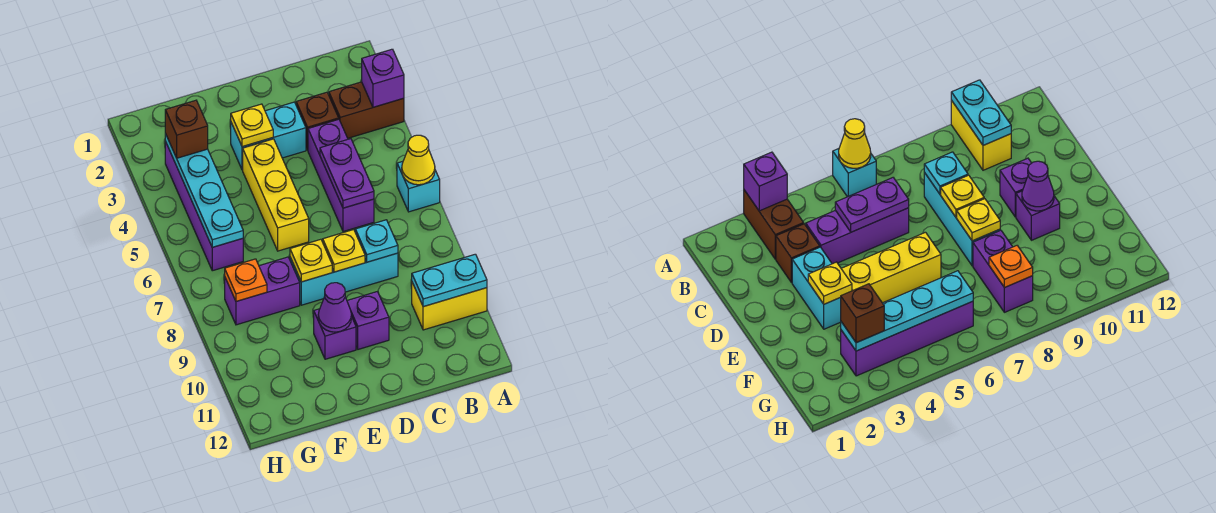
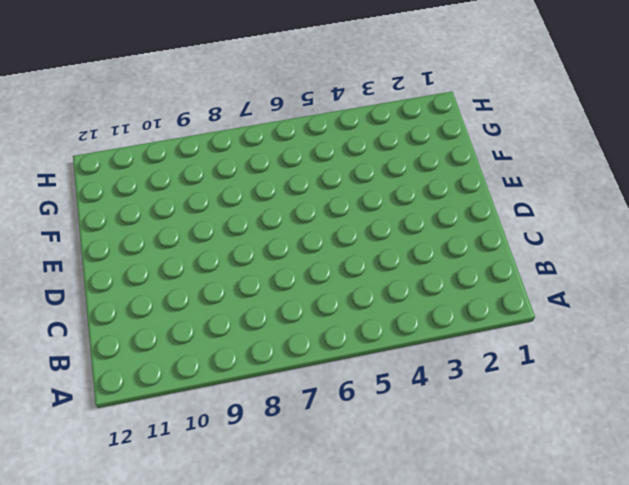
none -> brown brick A3:B3 level 1
none -> cyan brick A6 level 1
none -> yellow brick A10:B10 level 1

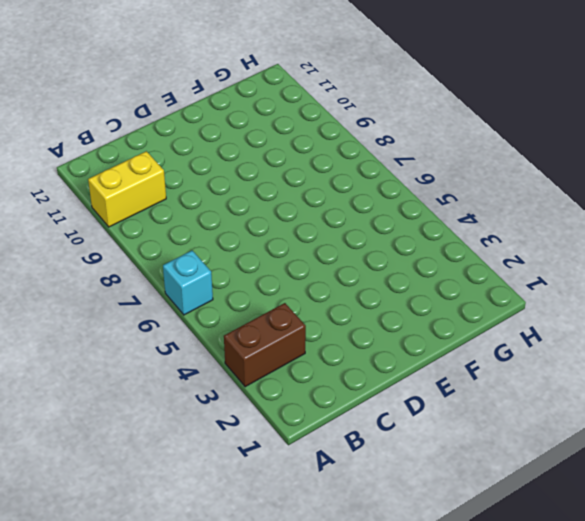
none -> brown brick C3 level 1
none -> purple brick C4:C6 level 1
none -> cyan brick C8:E8 level 1

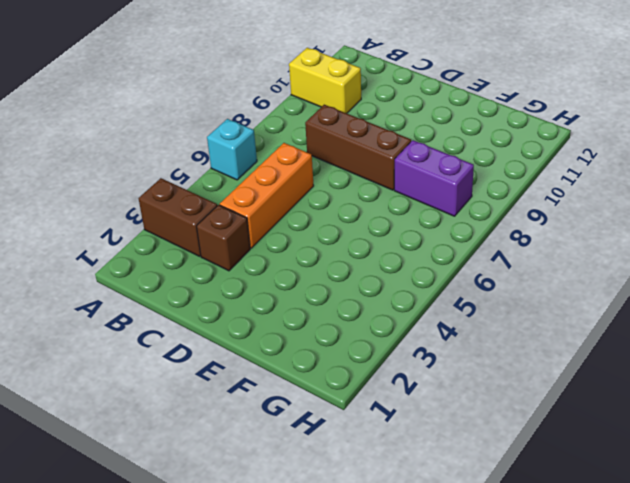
orange brick C4:C6 level 1 -> purple brick C4:C6 level 1
brown brick C8:E8 level 1 -> cyan brick C8:E8 level 1
none -> cyan brick D3:E3 level 1
none -> purple brick D10 level 1
none -> yellow brick E4:E6 level 1

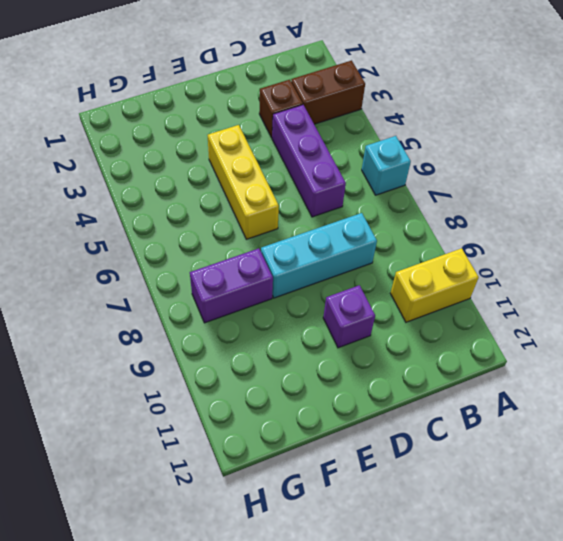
none -> cyan brick D3:E3 level 1
none -> purple brick E10 level 1
none -> purple brick G3:G6 level 1

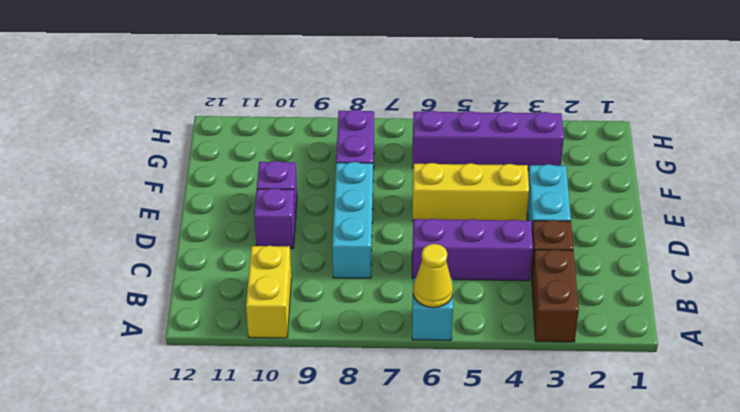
none -> purple brick A3 level 2
none -> cyan plate A10:B10 level 2
none -> purple plate C5:C6 level 2

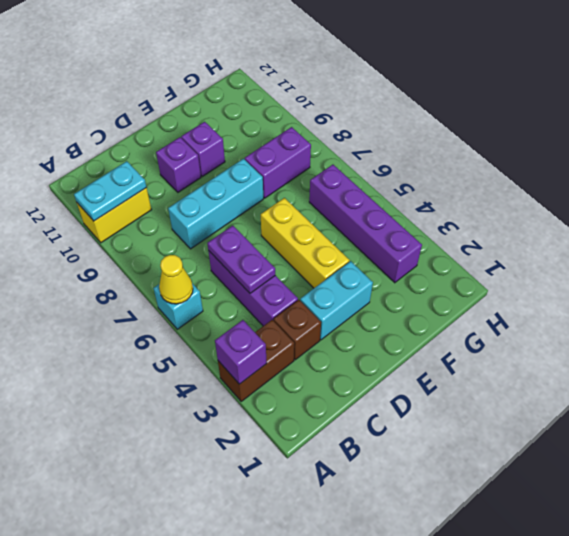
none -> cyan plate C8 level 2
none -> yellow plate D8 level 2
none -> yellow plate E3 level 2

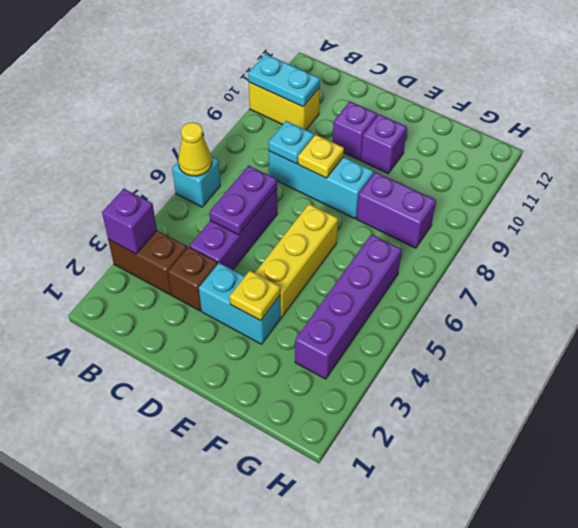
none -> yellow plate E8 level 2
none -> purple cone E10 level 2
none -> cyan plate G3:G6 level 2

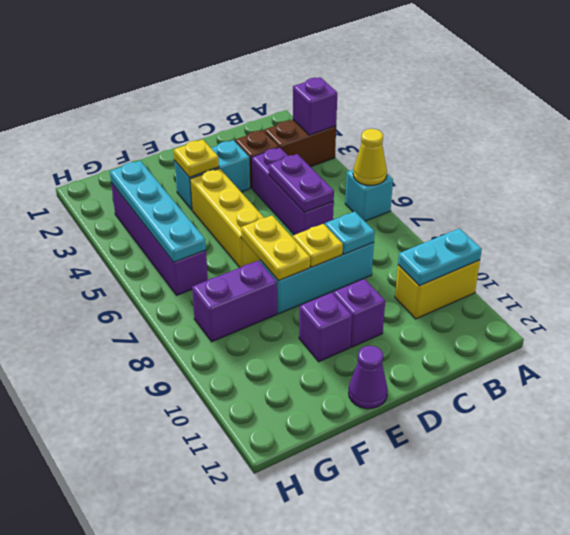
yellow plate E7:E8 level 2 -> yellow plate E8 level 2
purple cone E12 level 1 -> purple cone E10 level 2
none -> orange plate G8 level 2
none -> brown brick G3 level 3

